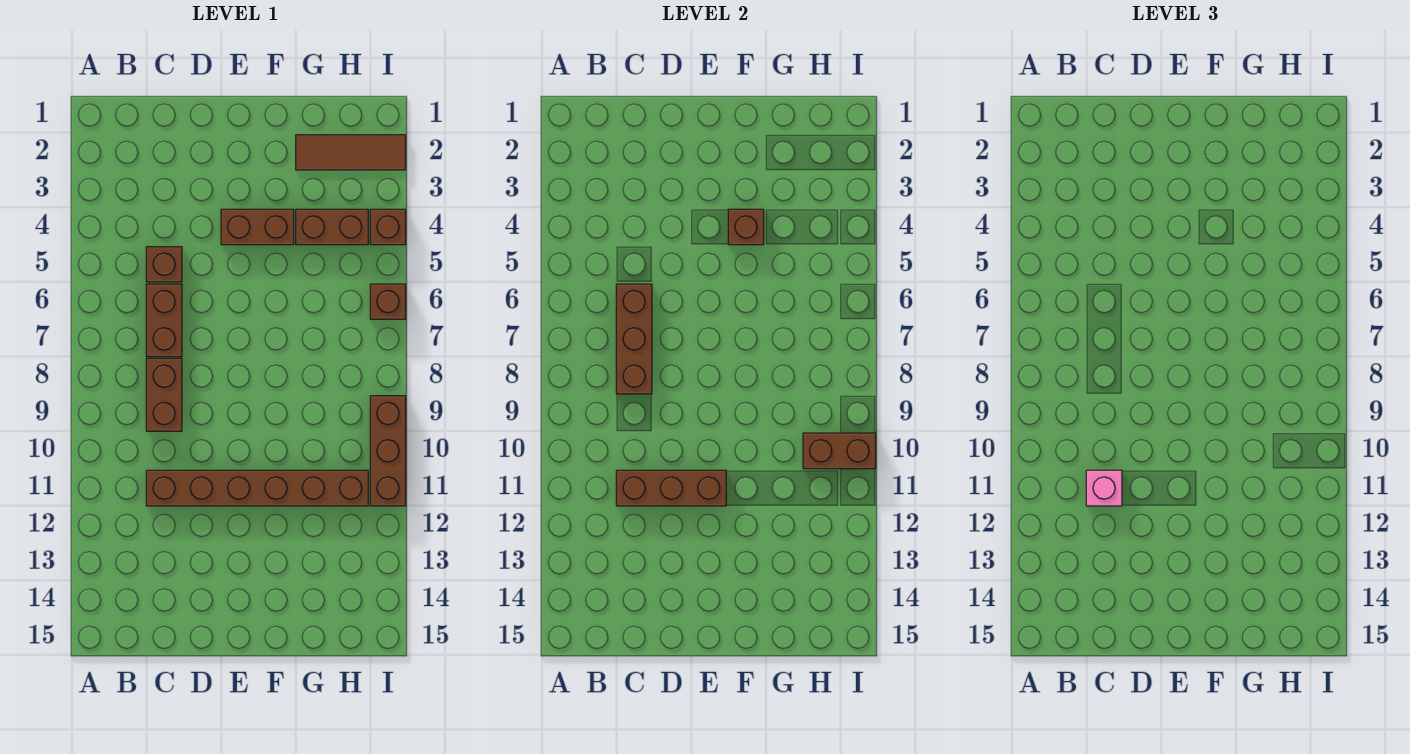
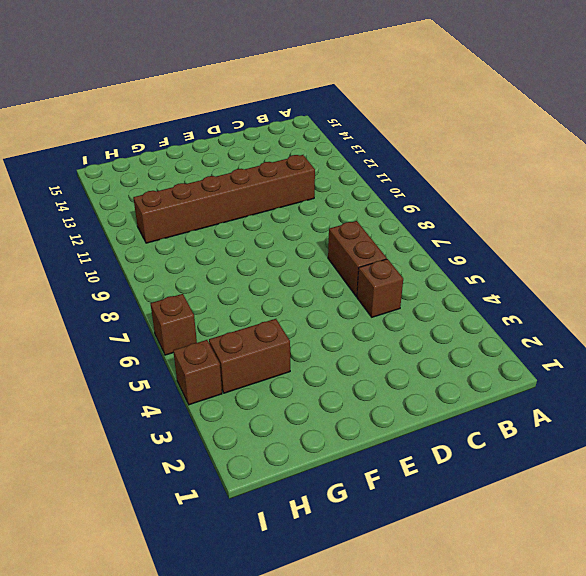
none -> brown brick C8:C9 level 1
none -> brown brick E4:F4 level 1
none -> brown tile G2:I2 level 1

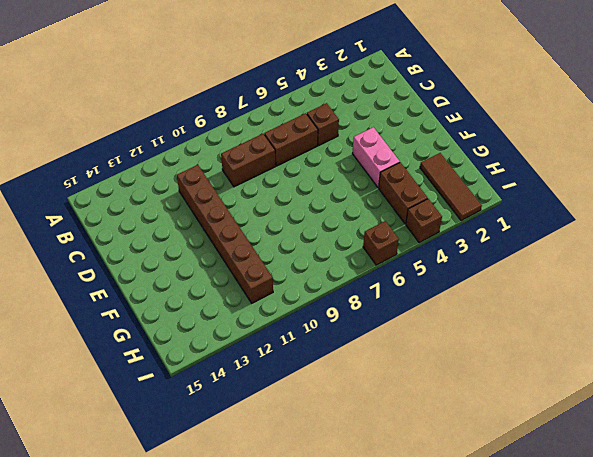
pink brick E4:F4 level 1 -> brown brick E4:F4 level 1
none -> brown brick I9:I11 level 1
none -> brown brick C6:C8 level 2
none -> brown brick C11:E11 level 2

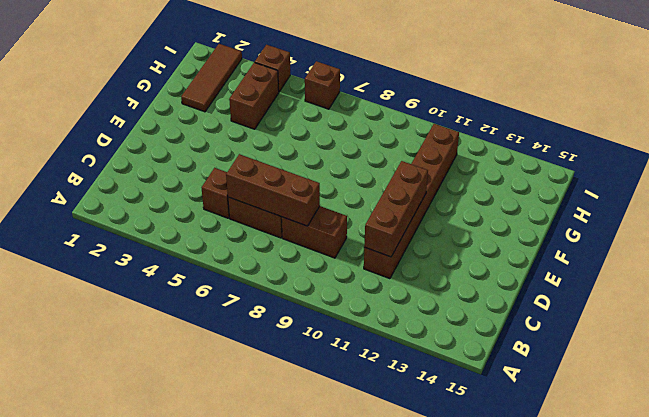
none -> brown brick E4:F4 level 1
none -> brown brick I9:I11 level 1
none -> brown brick F4 level 2

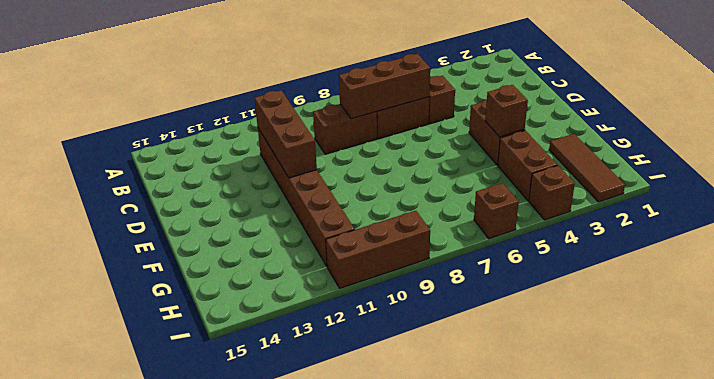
none -> brown brick H10:I10 level 2
none -> pink brick C11 level 3

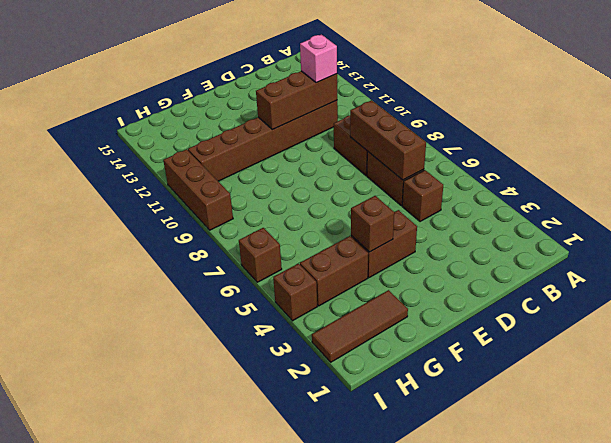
none -> brown brick H10:I10 level 2

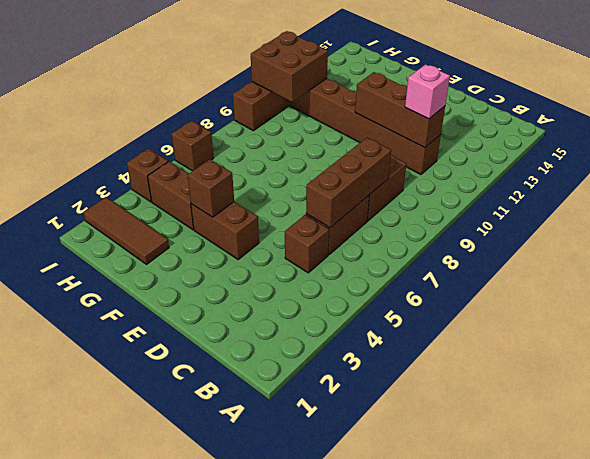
brown brick H10:I11 level 2 -> brown brick H10:I10 level 2

